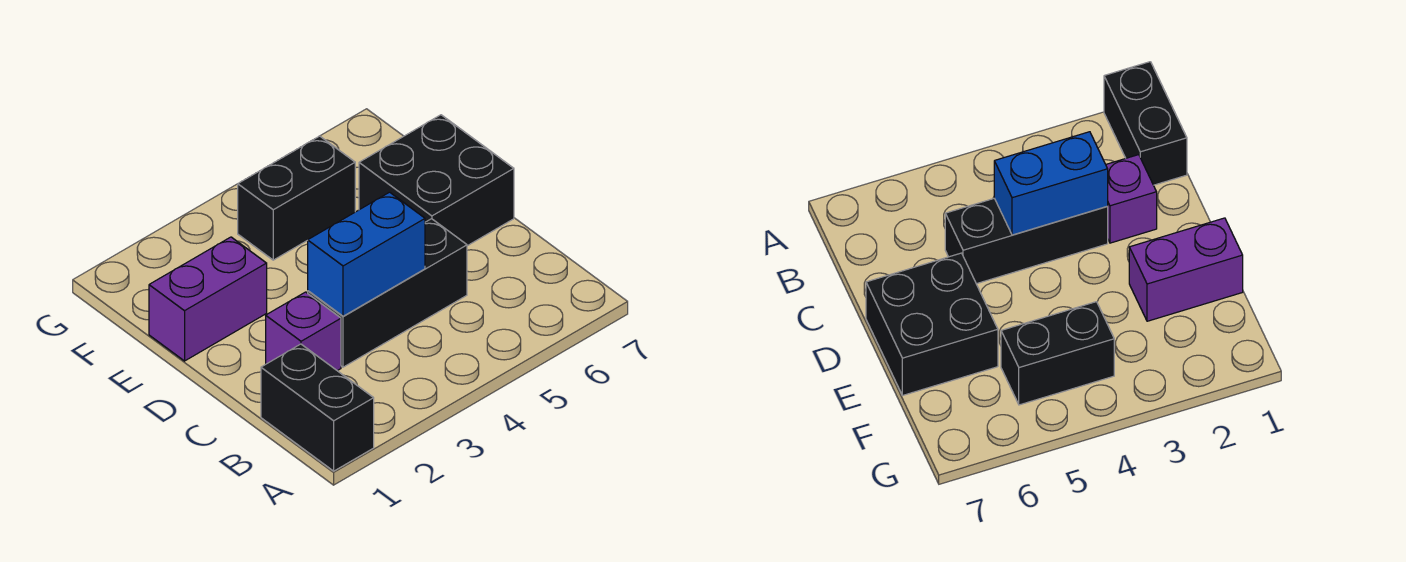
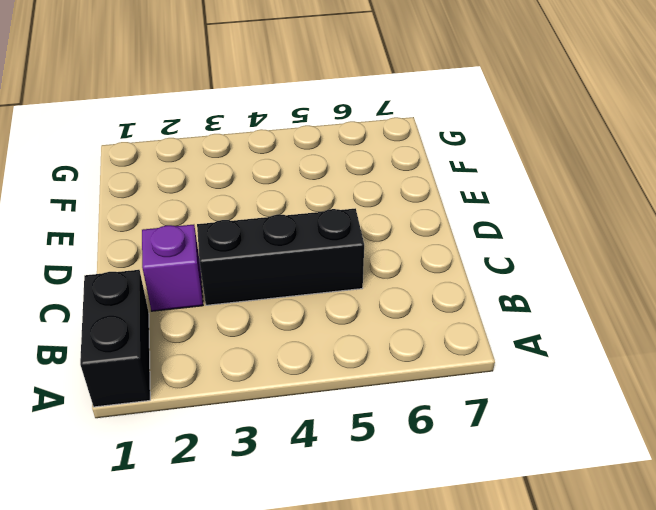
none -> black brick D6:E7 level 1
none -> purple brick E1:E2 level 1

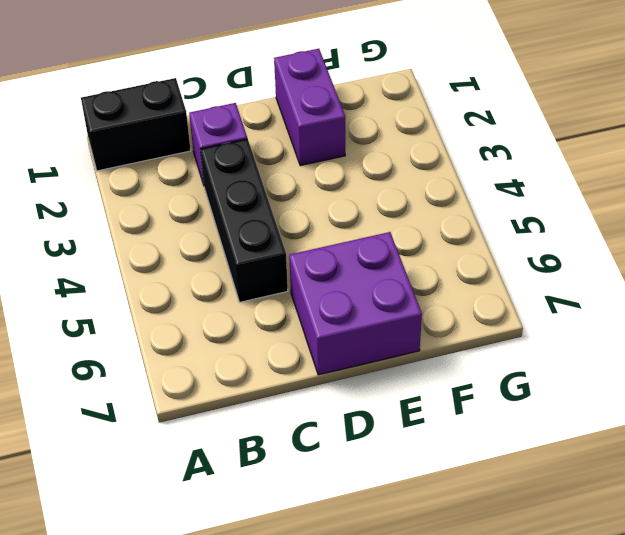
purple brick D6:E7 level 1 -> black brick D6:E7 level 1
none -> black brick F4:F5 level 1
none -> blue brick C3:C4 level 2

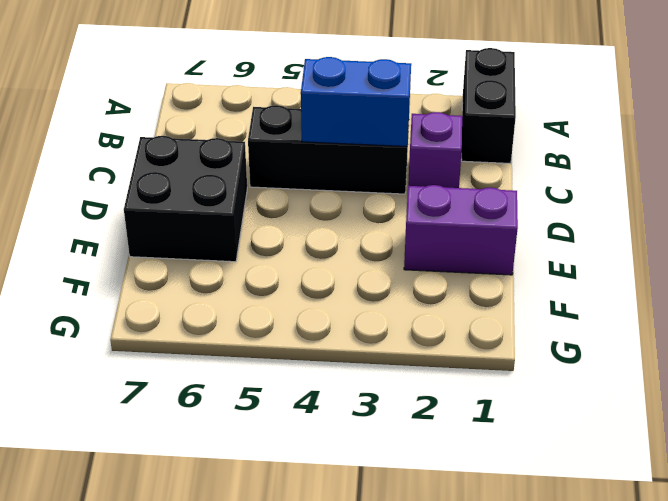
none -> black brick F4:F5 level 1

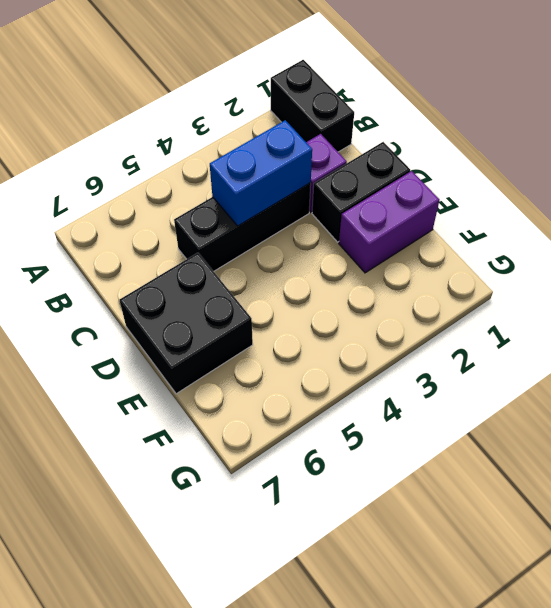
black brick D1:D2 level 1 -> black brick F4:F5 level 1

